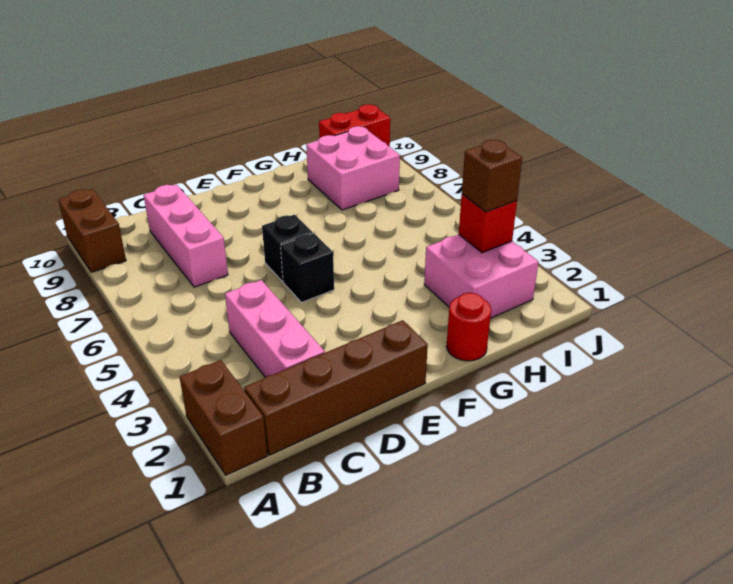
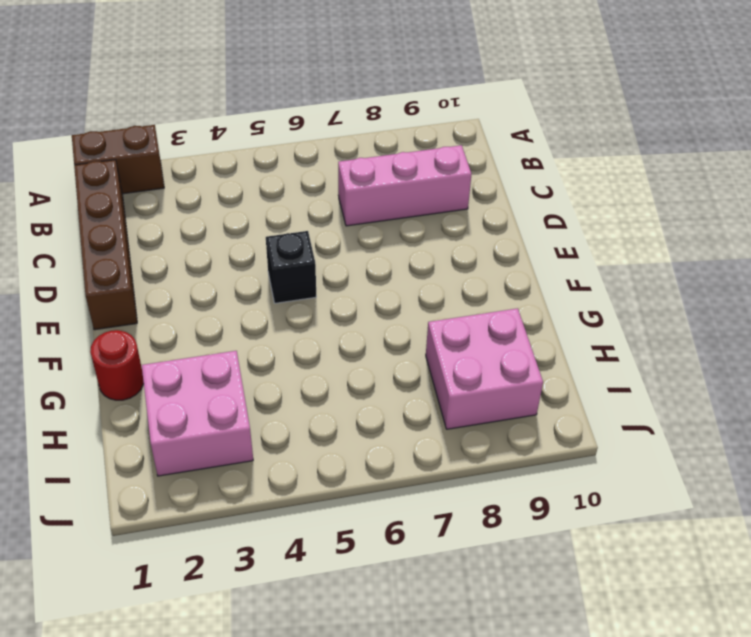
none -> brown brick A9:A10 level 1
none -> pink brick C2:C4 level 1
none -> black brick E6 level 1

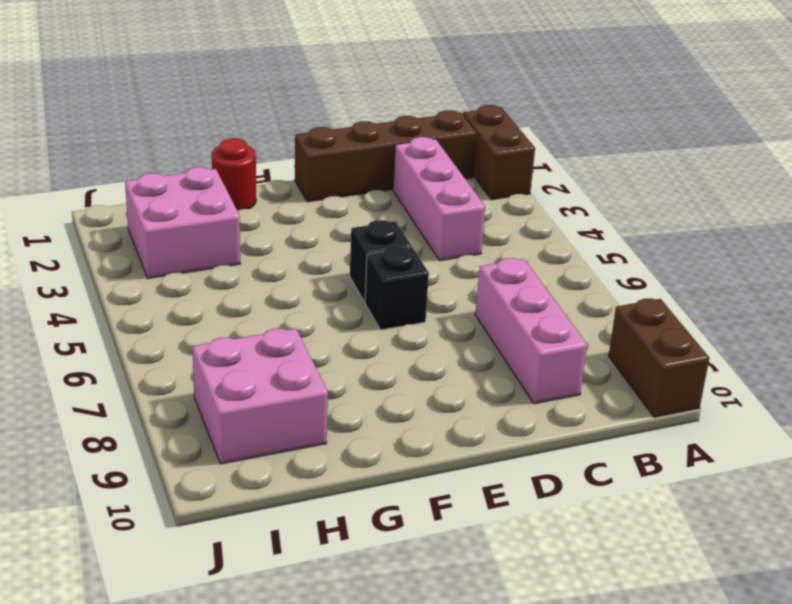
none -> red brick I10:J10 level 1
none -> red brick I3 level 2
none -> brown brick I3 level 3

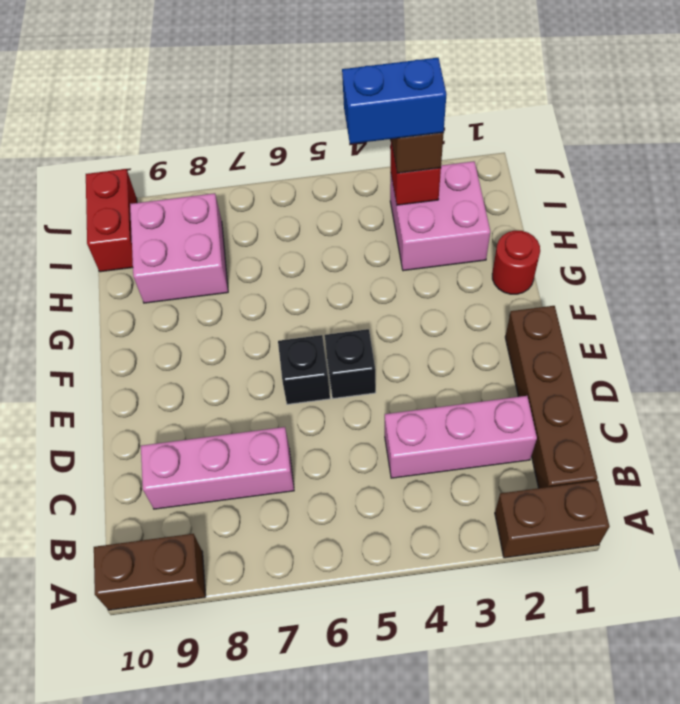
blue brick I3:I4 level 4 -> none

